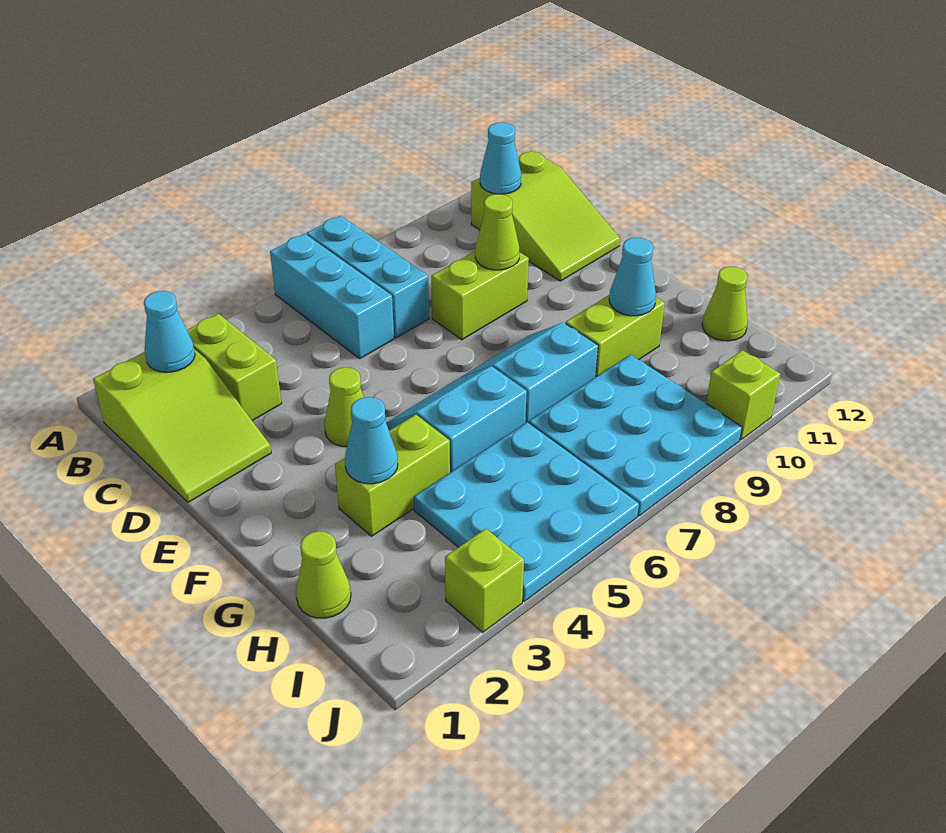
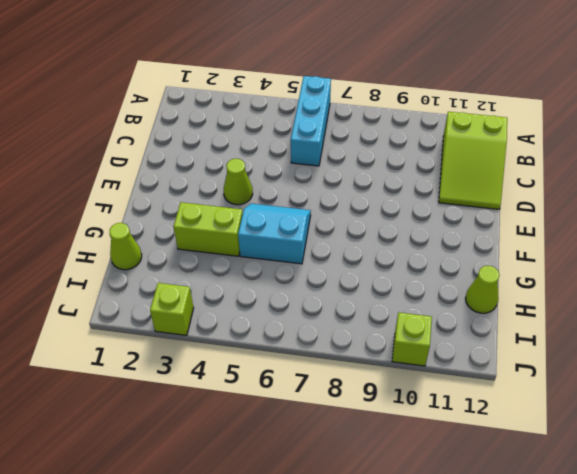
none -> cyan brick A7:C7 level 1
none -> lime slope B1:D2 level 1 top B
none -> lime brick B3:C3 level 1

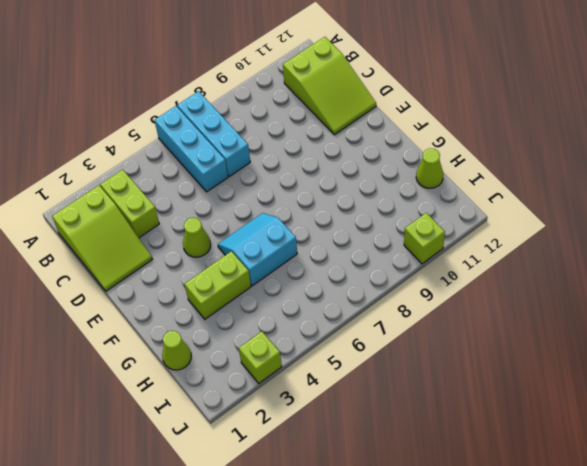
none -> lime brick D8:D9 level 1
none -> cyan slope F7:G8 level 1 top G
none -> lime brick G9:G10 level 1

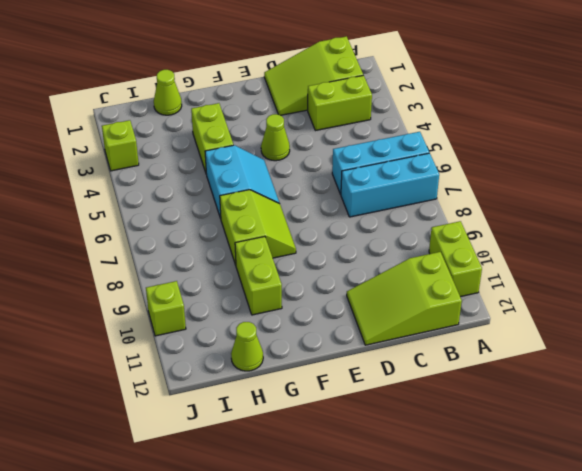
lime brick A10:A11 level 1 -> lime brick D8:D9 level 1
lime slope F7:G8 level 1 top G -> cyan slope F7:G8 level 1 top G
none -> cyan plate H4:J6 level 1
none -> cyan plate H7:J9 level 1
none -> cyan cone B2 level 2

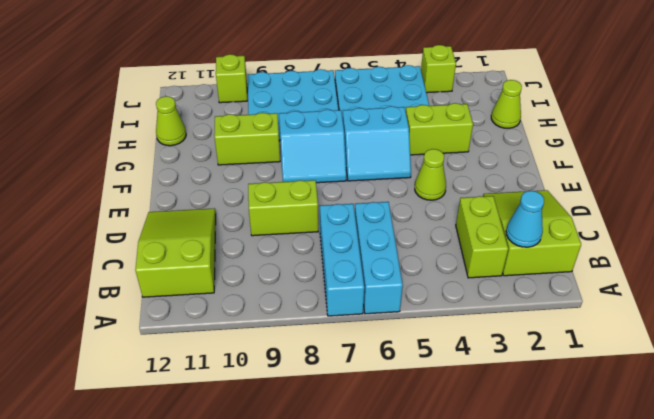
none -> cyan cone B11 level 2
none -> lime cone D9 level 2
none -> cyan cone G3 level 2

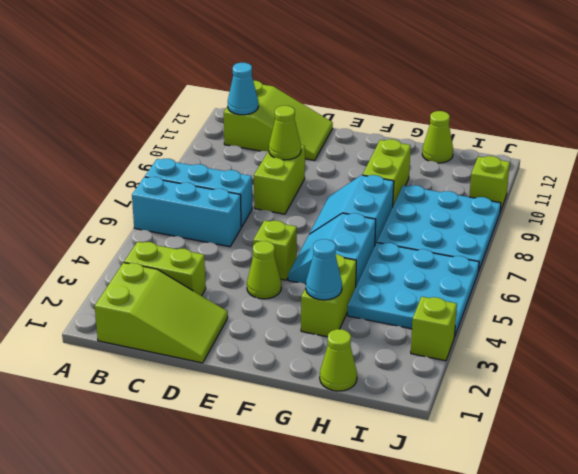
lime brick E5 level 1 -> none
none -> cyan cone B2 level 2
none -> cyan cone G10 level 2

